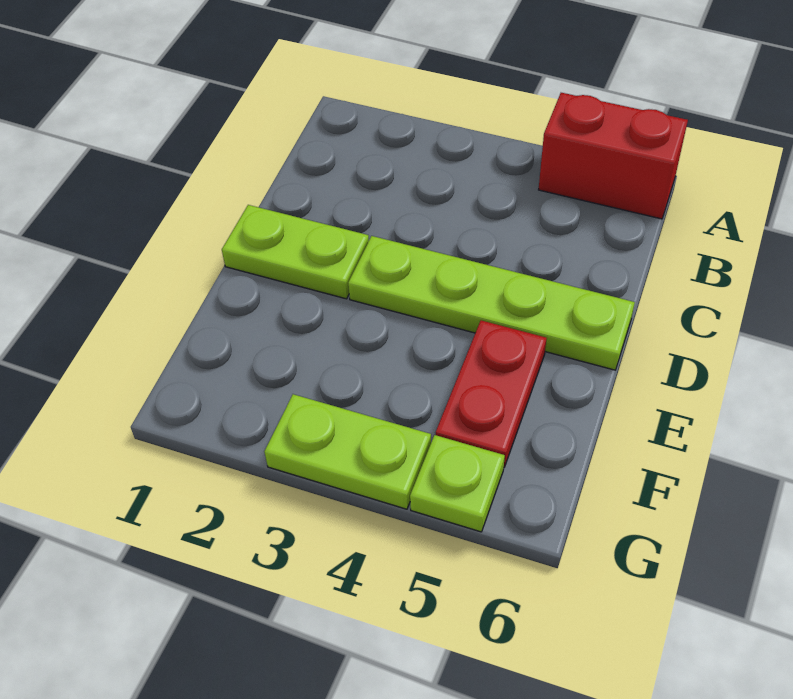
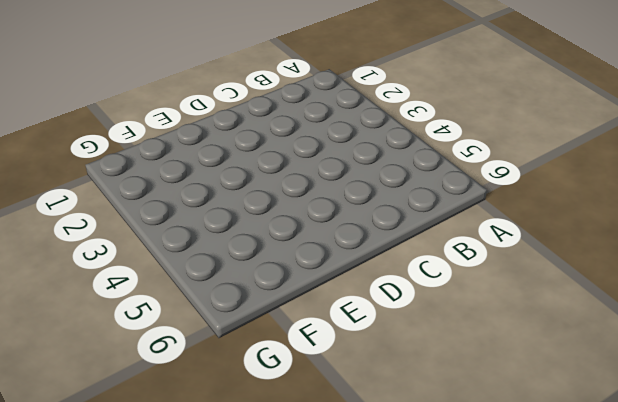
none -> red brick A5:A6 level 1
none -> lime plate D1:D2 level 1

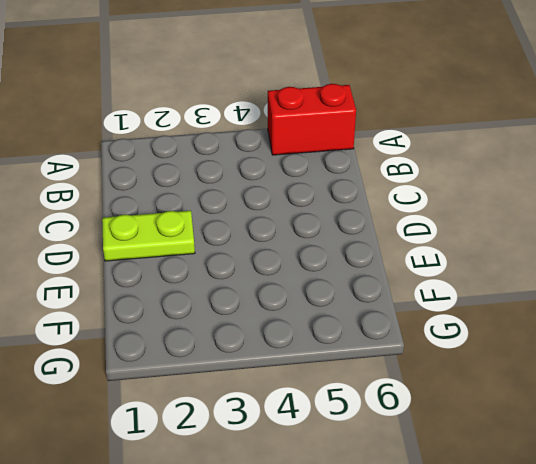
none -> lime plate D3:D6 level 1
none -> red plate E5:F5 level 1

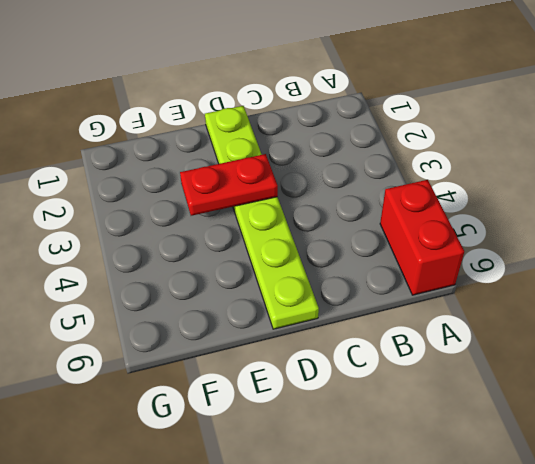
red plate D3:E3 level 2 -> red plate E5:F5 level 1
none -> lime plate G3:G4 level 1
none -> lime plate G5 level 1

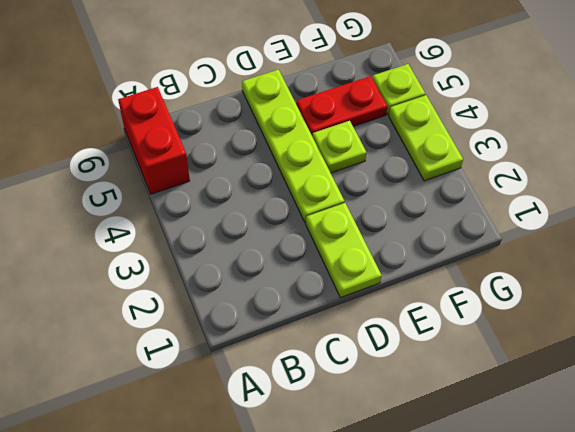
lime plate E4 level 1 -> none

